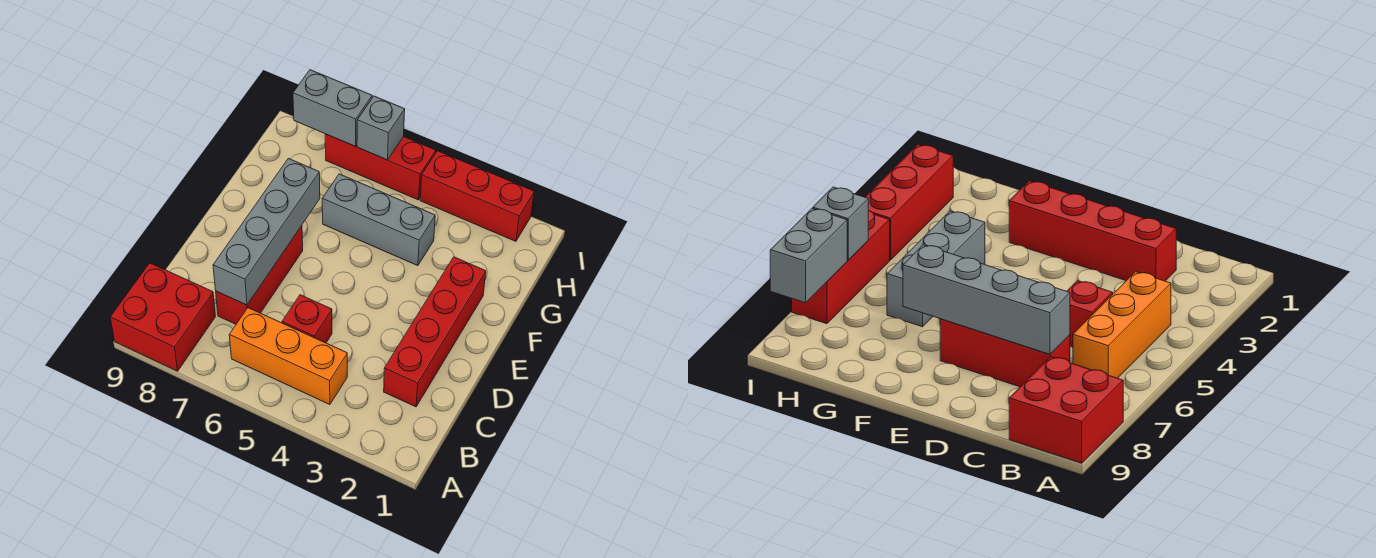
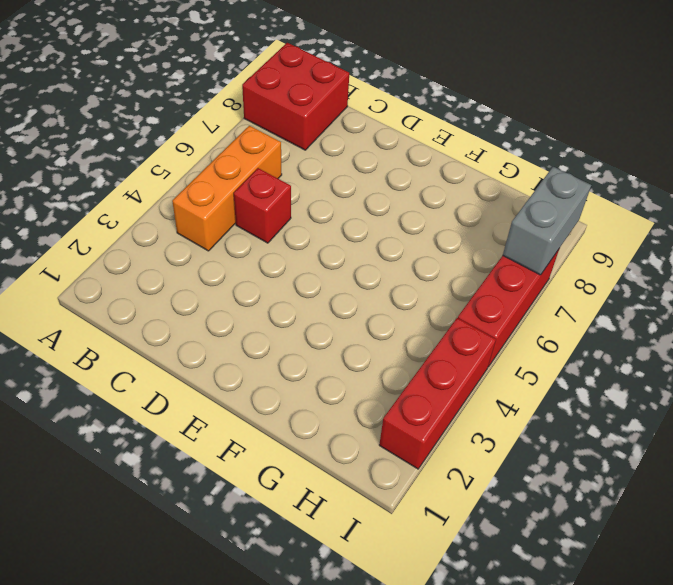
none -> red brick C2:F2 level 1
none -> red brick C7:E7 level 1

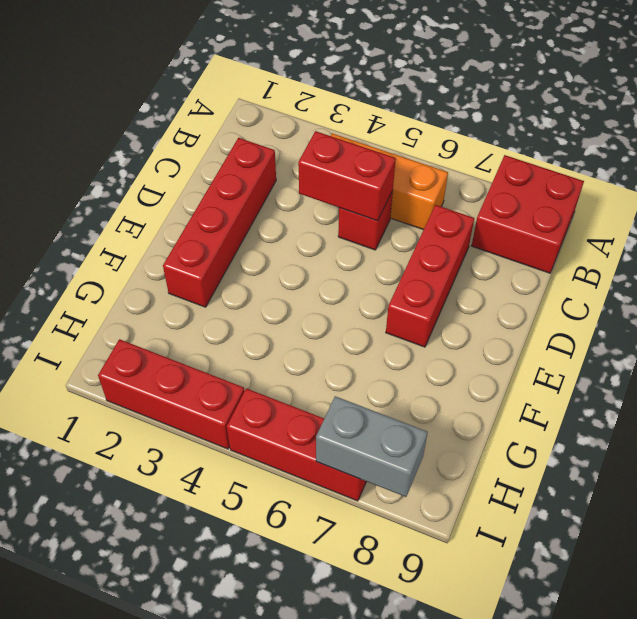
red brick C4:C5 level 2 -> none
none -> grey brick G4:G6 level 1
none -> grey brick C7:F7 level 2

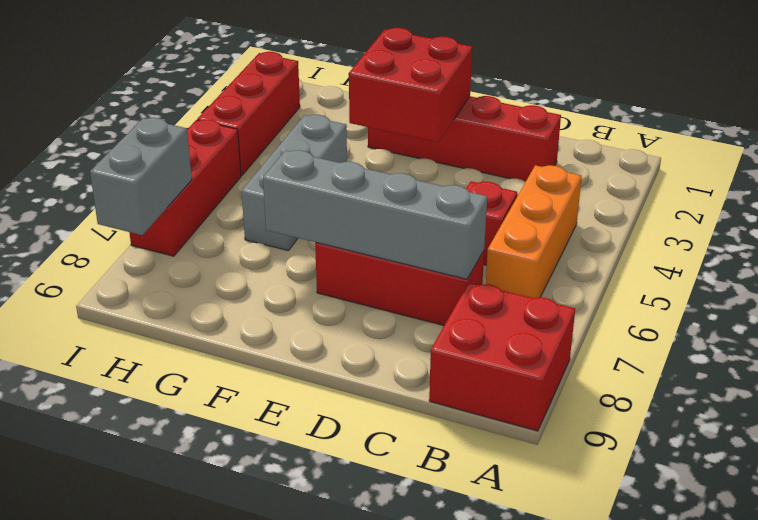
red brick E2:F3 level 2 -> none
none -> grey brick I6 level 2

